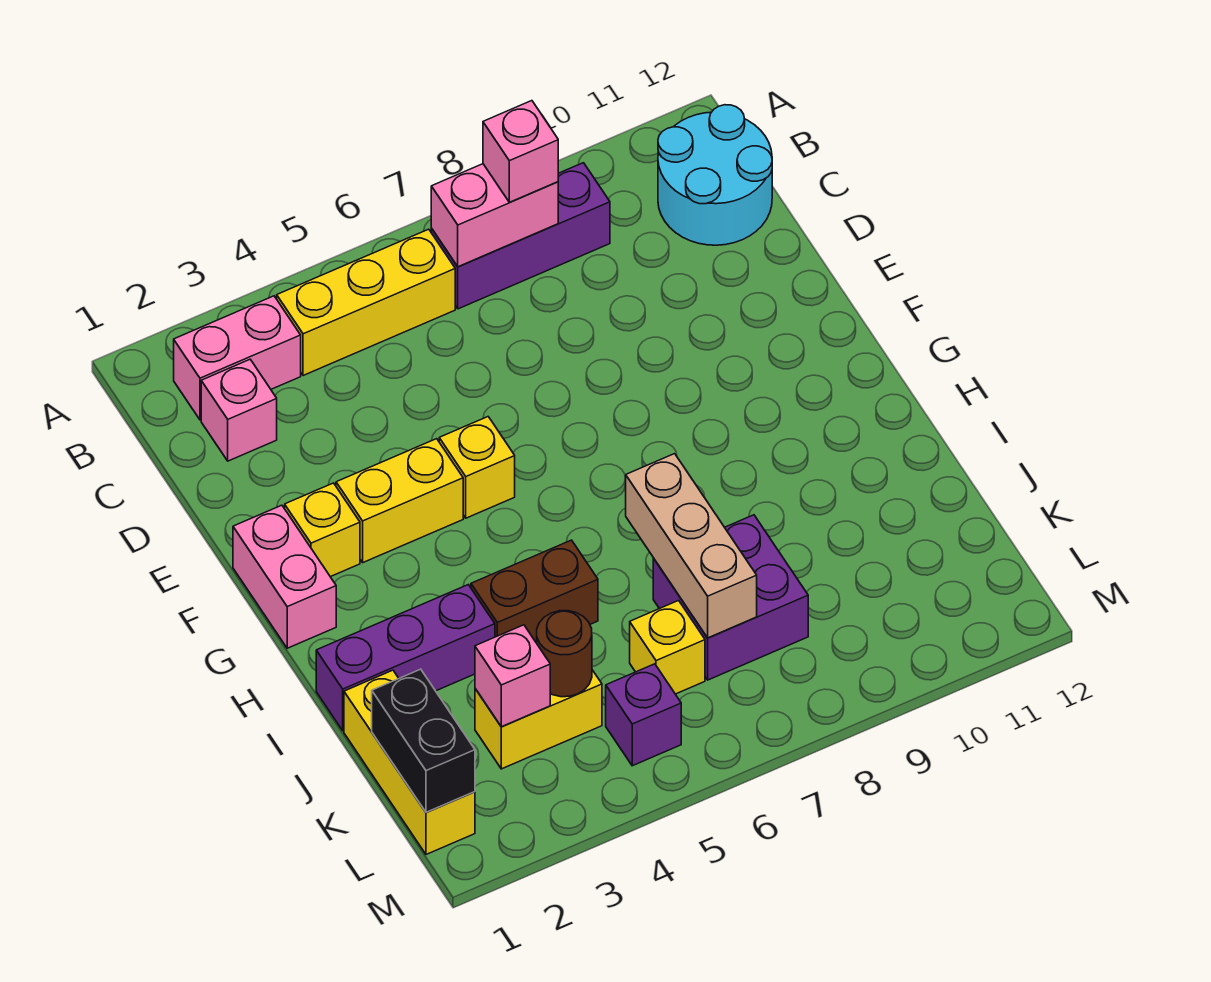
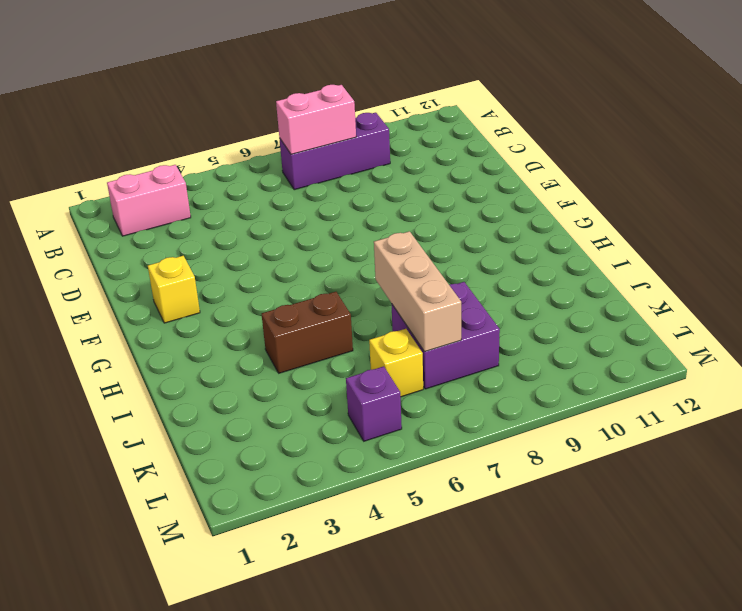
none -> yellow brick B4:B6 level 1
none -> cyan round brick B11:C12 level 1
none -> pink brick C2 level 1

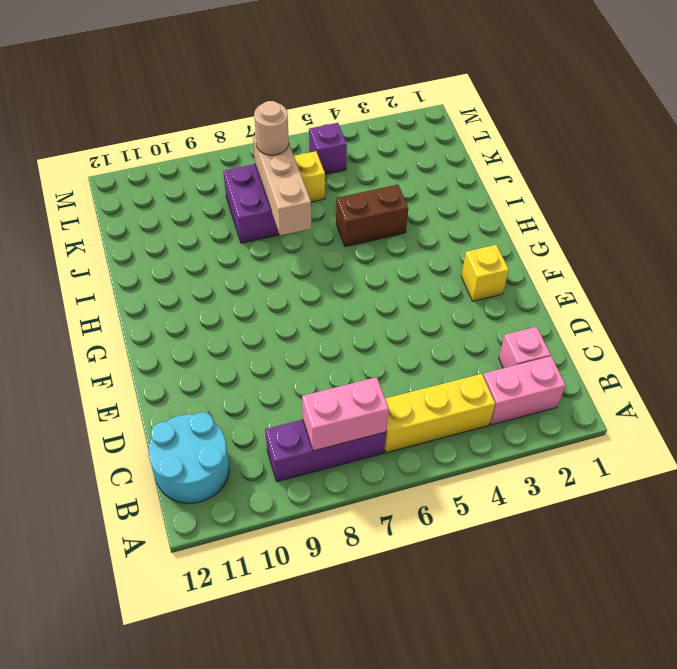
tan round brick K7 level 3 -> none
none -> pink brick F1:G1 level 1
none -> yellow brick F3:F4 level 1
none -> yellow brick F5 level 1

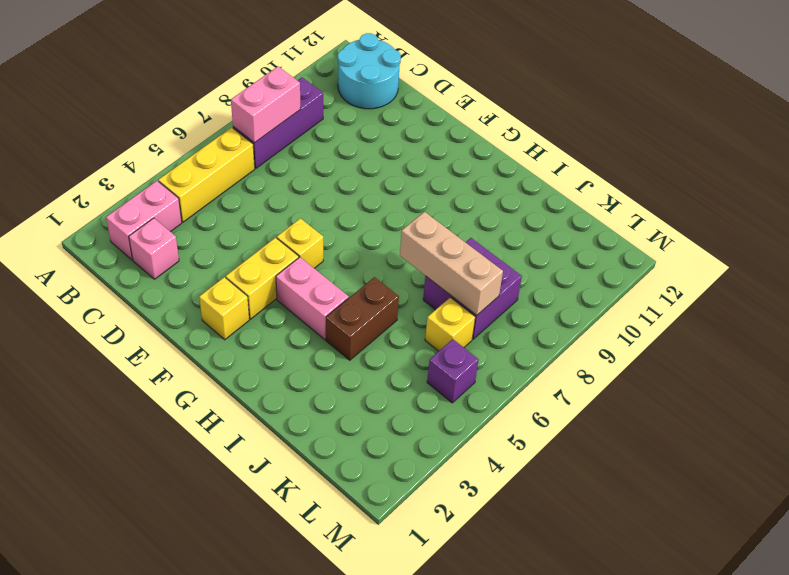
pink brick G4:H4 level 1 -> pink brick F1:G1 level 1
none -> purple brick I1:I3 level 1
none -> yellow brick J1:L1 level 1
none -> yellow brick K3:K4 level 1

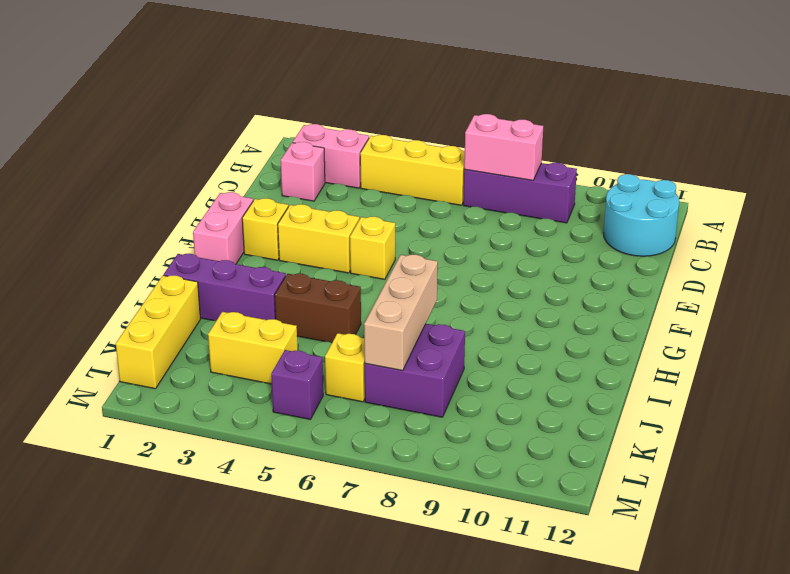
none -> black brick K1:L1 level 2
none -> pink brick K3 level 2
none -> brown round brick K4 level 2

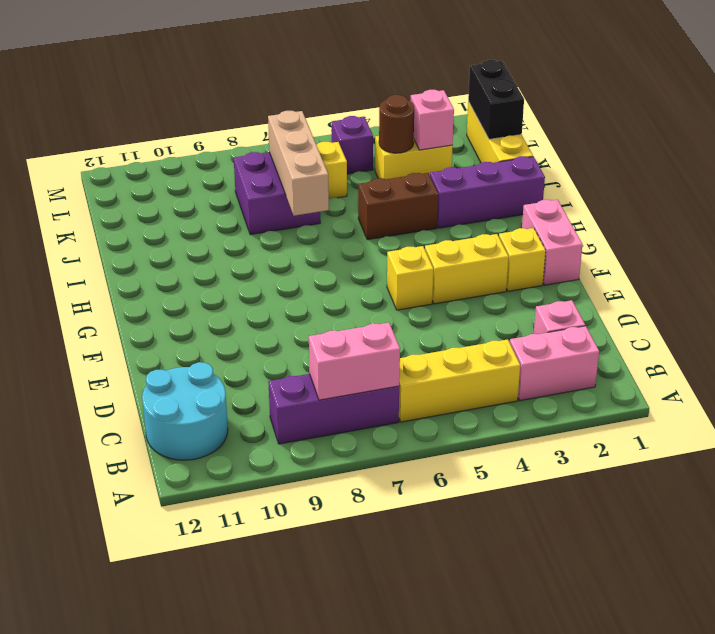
none -> pink brick B8 level 3

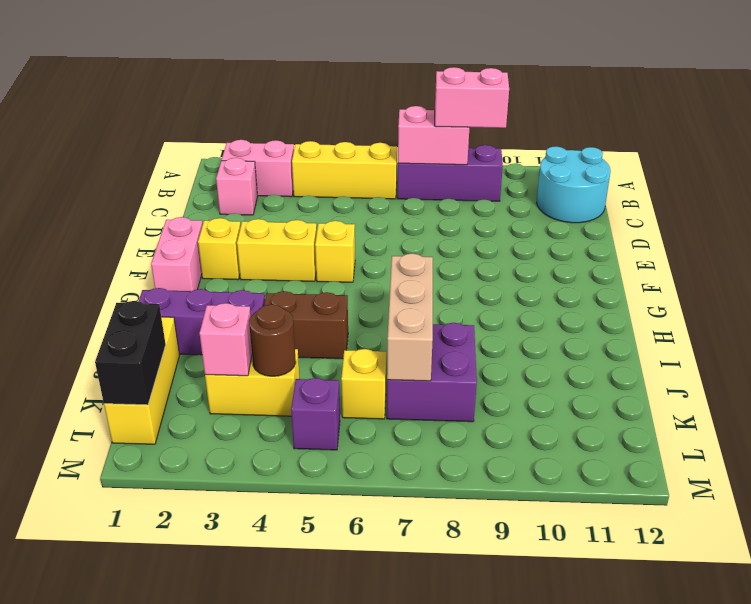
pink brick B8:B9 level 3 -> pink brick B8 level 3

